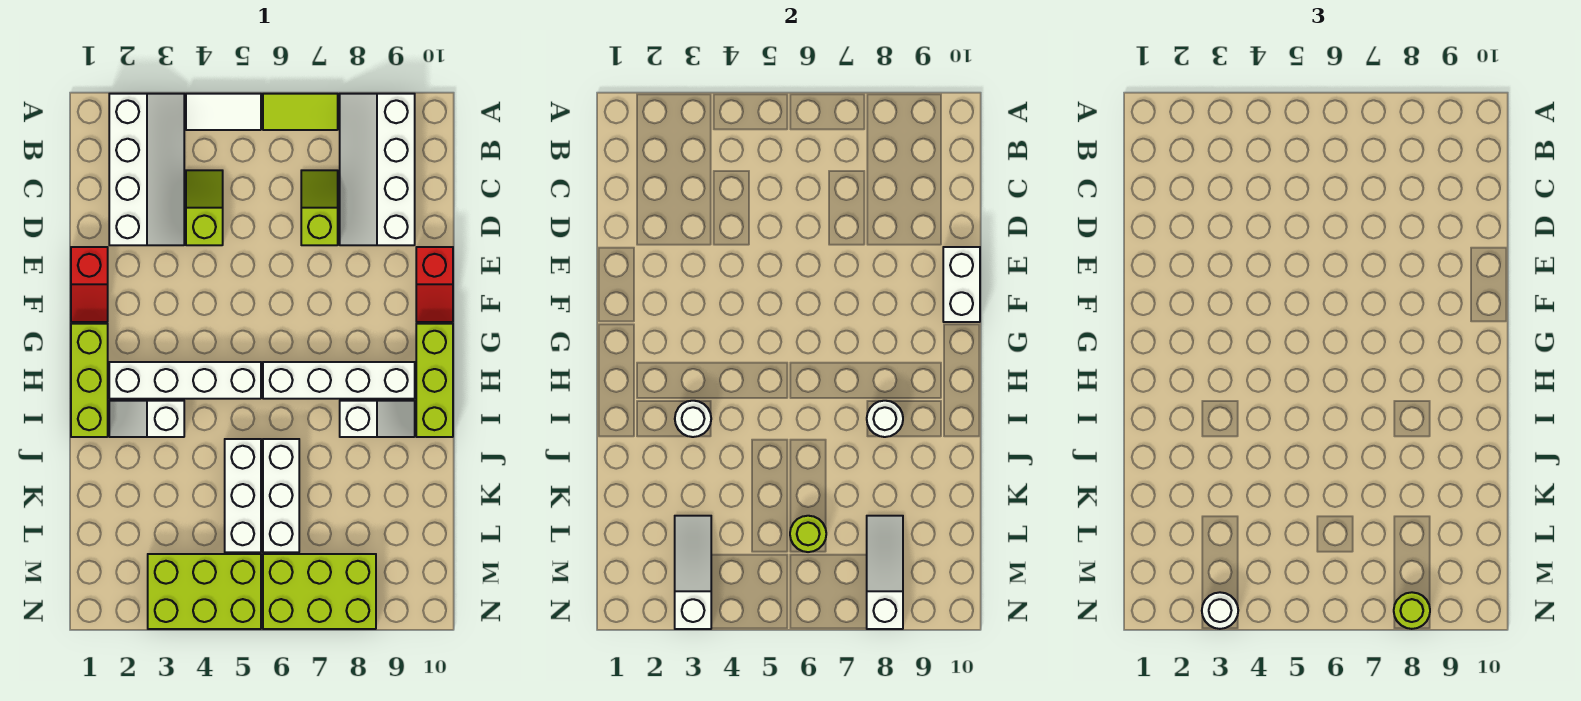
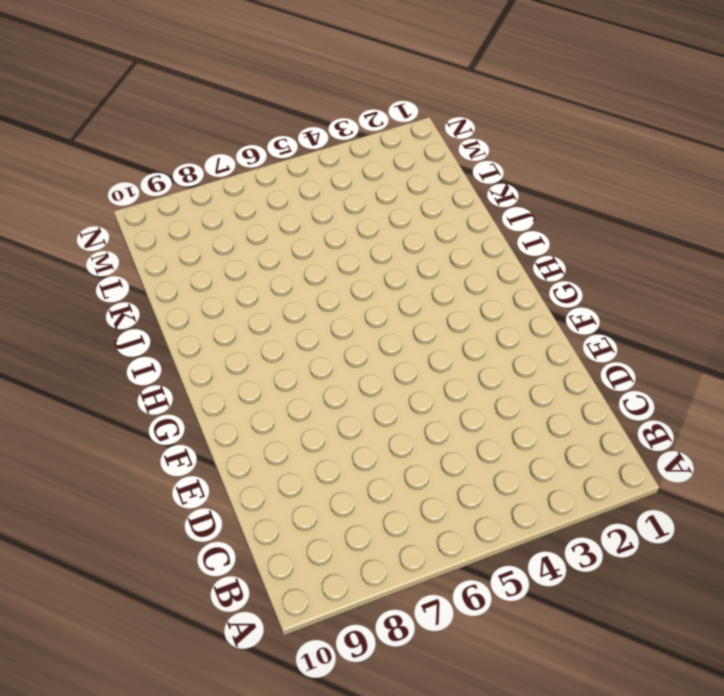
none -> white slope A2:D3 level 1 top 2
none -> white tile A4:A5 level 1
none -> lime tile A6:A7 level 1

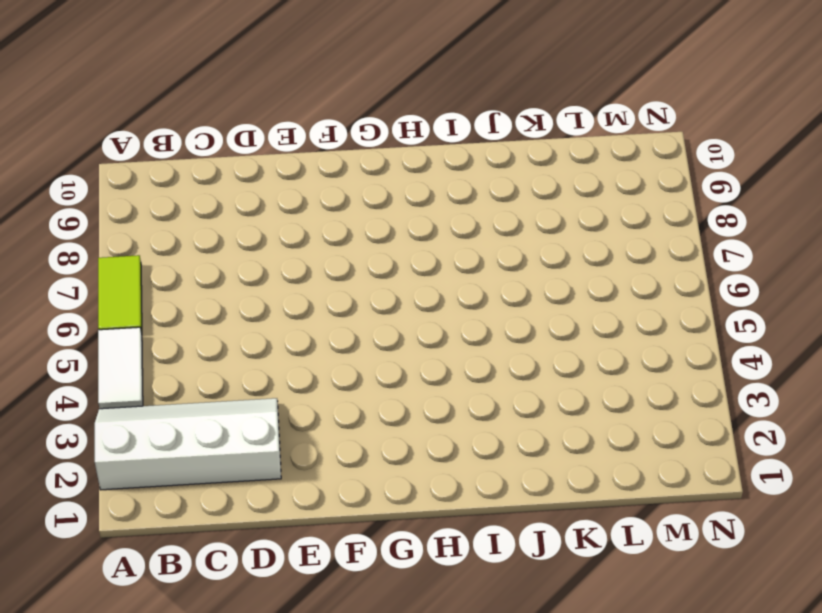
none -> white slope A8:D9 level 1 top 9
none -> lime slope C4:D4 level 1 top D
none -> lime slope C7:D7 level 1 top D

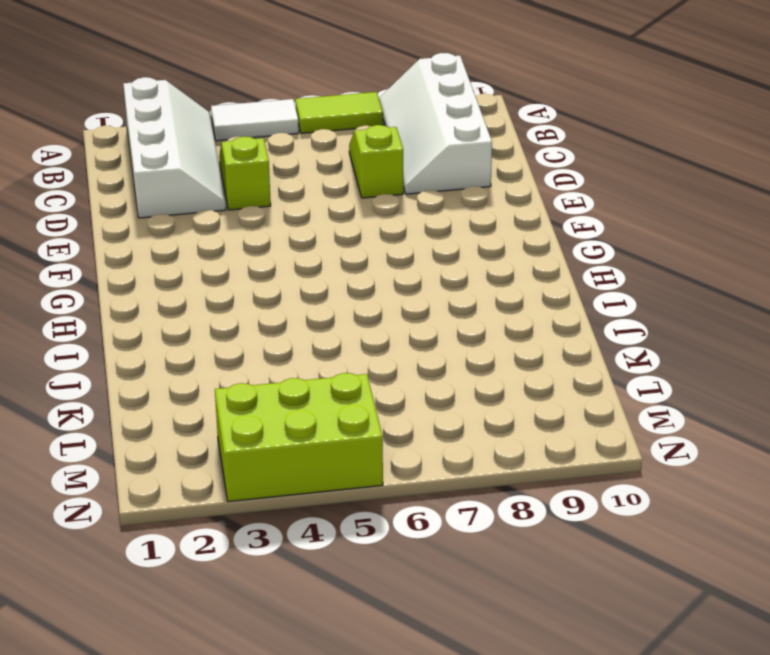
none -> red slope E1:F1 level 1 top E
none -> red slope E10:F10 level 1 top E
none -> lime brick G1:I1 level 1

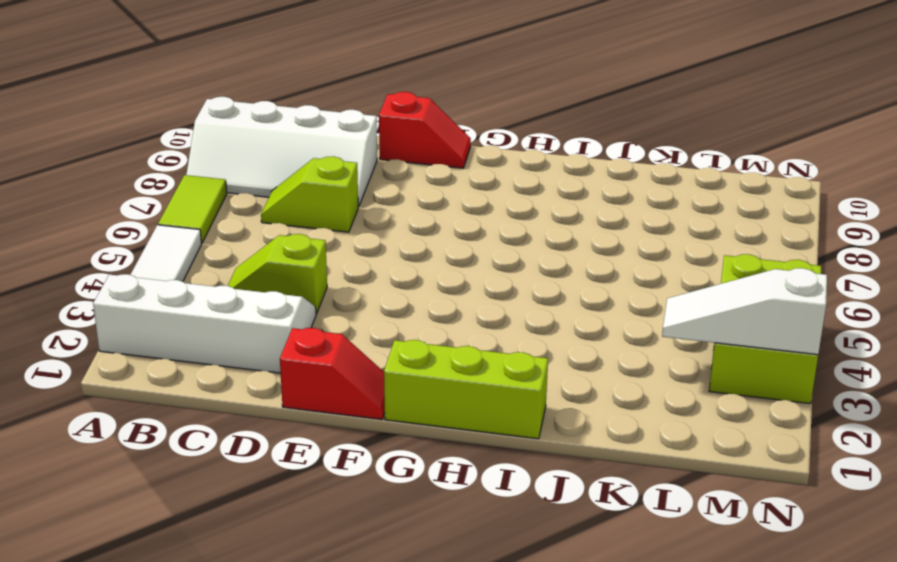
none -> lime brick G10:I10 level 1
none -> white brick H2:H5 level 1
none -> white brick H6:H9 level 1

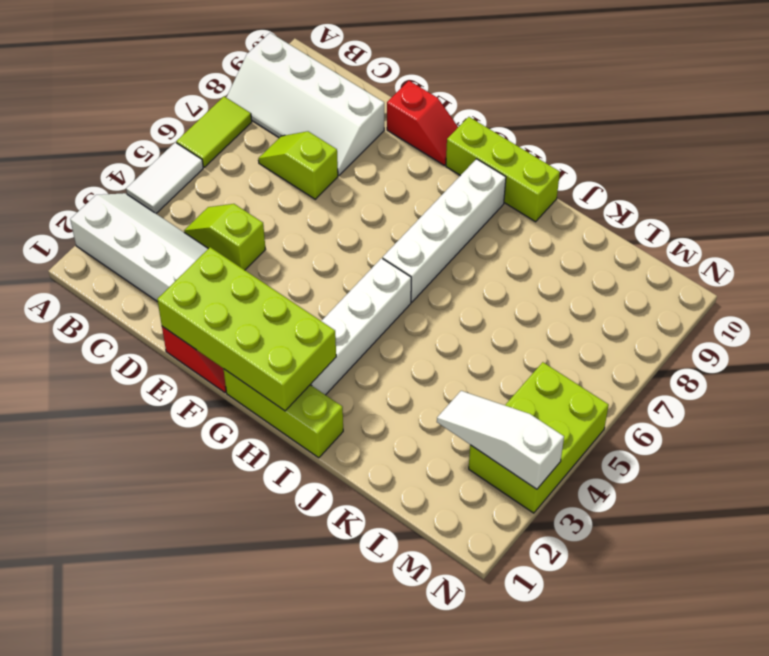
lime brick E1:H2 level 2 -> none
none -> white slope I2:I3 level 1 top 3
none -> white slope I8:I9 level 1 top 8
none -> white brick J5:L5 level 1

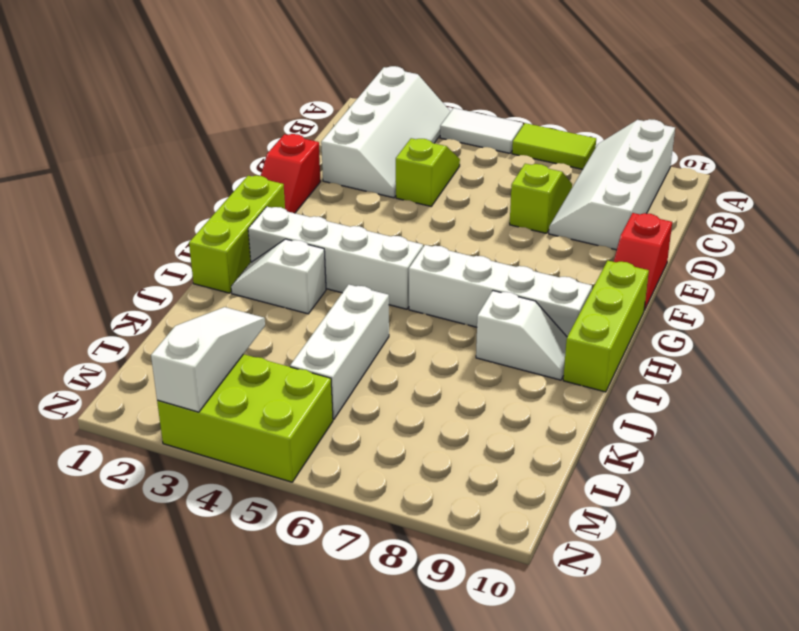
none -> white brick J6:L6 level 1
none -> lime brick M6:N8 level 1
none -> white brick E10:F10 level 2

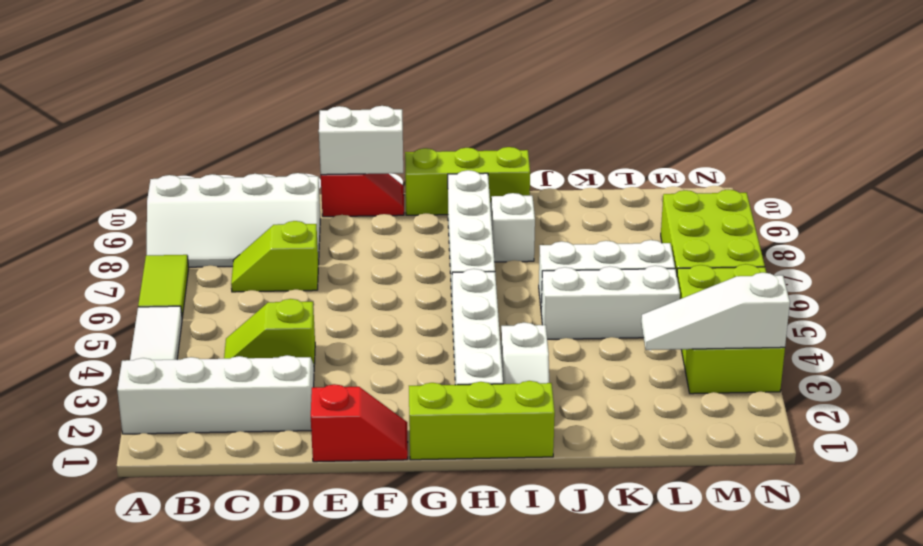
none -> white round brick I3 level 2
none -> white round brick I8 level 2
none -> lime round brick L6 level 2

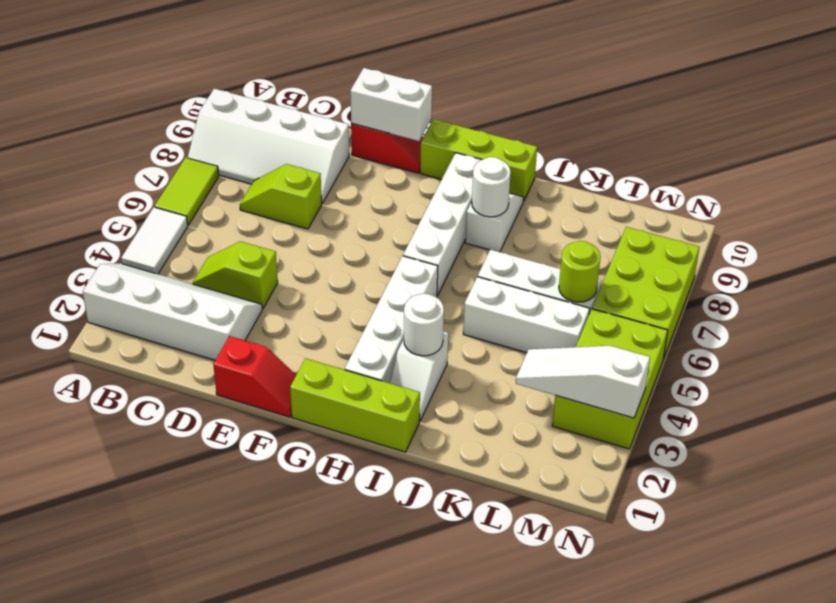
none -> white slope L8:N8 level 2 top N
none -> white round brick N3 level 3
none -> lime round brick N8 level 3

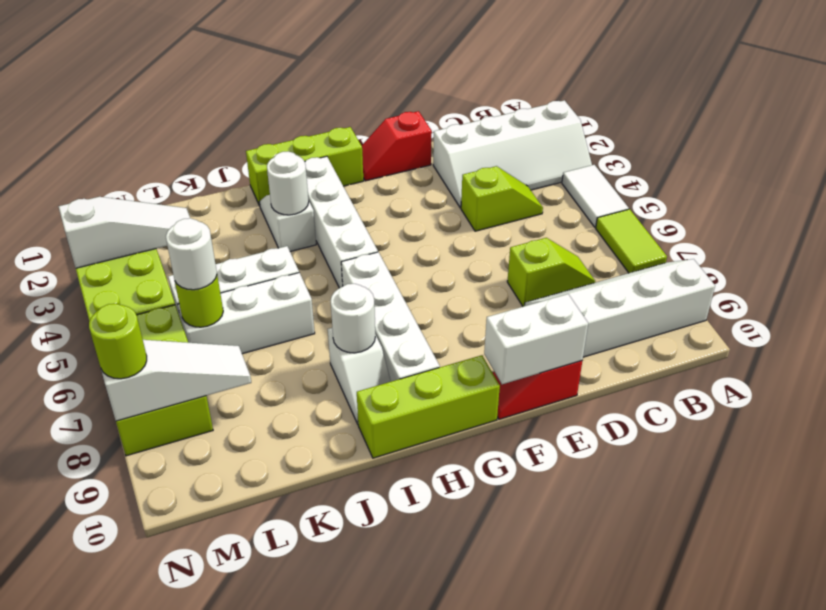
white round brick L6 level 3 -> white round brick N3 level 3

